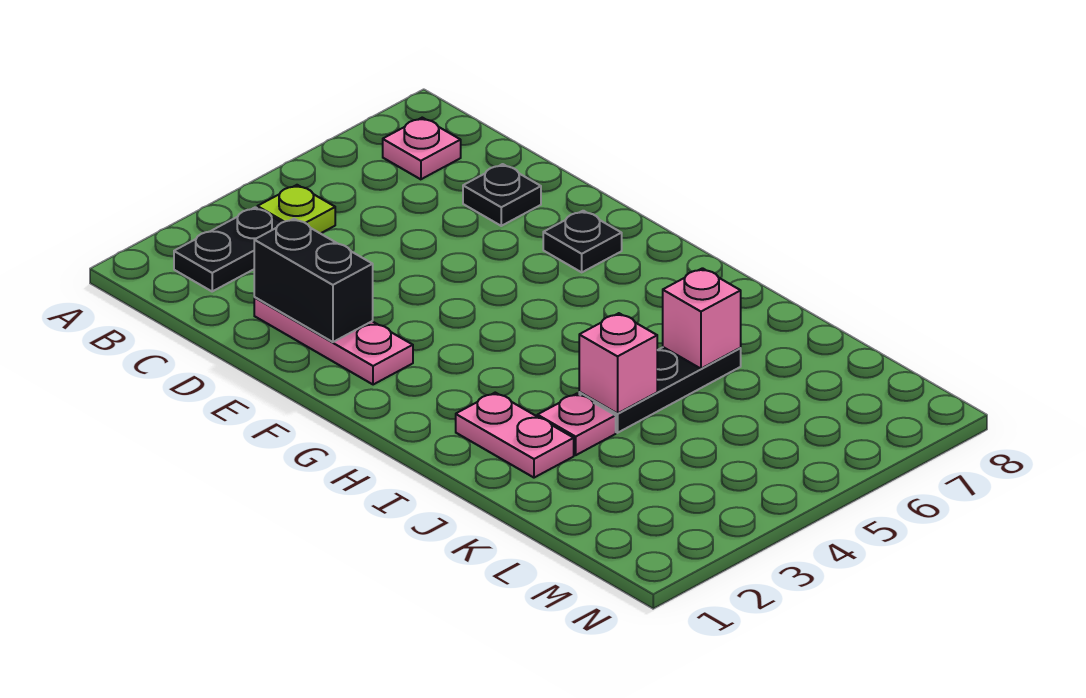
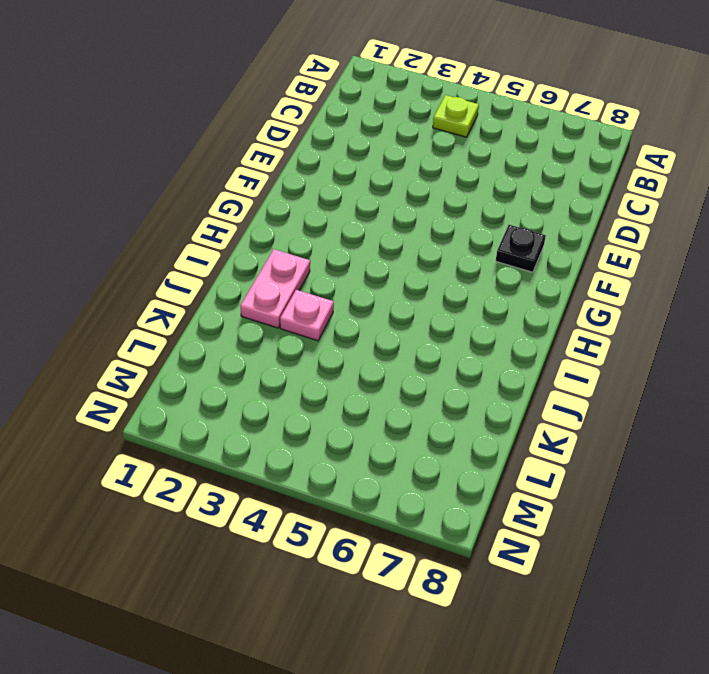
none -> black plate B2:B3 level 1
none -> pink plate B7 level 1
none -> pink plate D2:F2 level 1

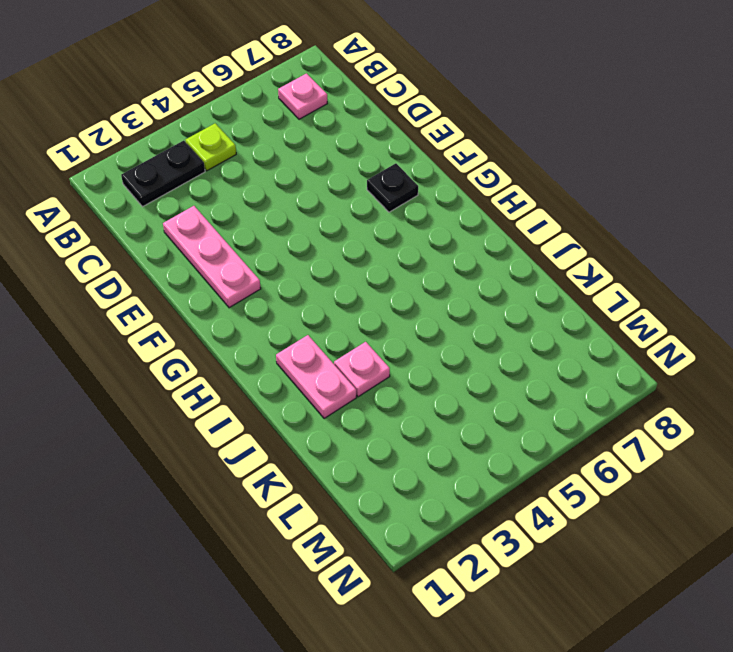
none -> black plate D7 level 1
none -> black plate J4:J6 level 1
none -> black brick D2:E2 level 2

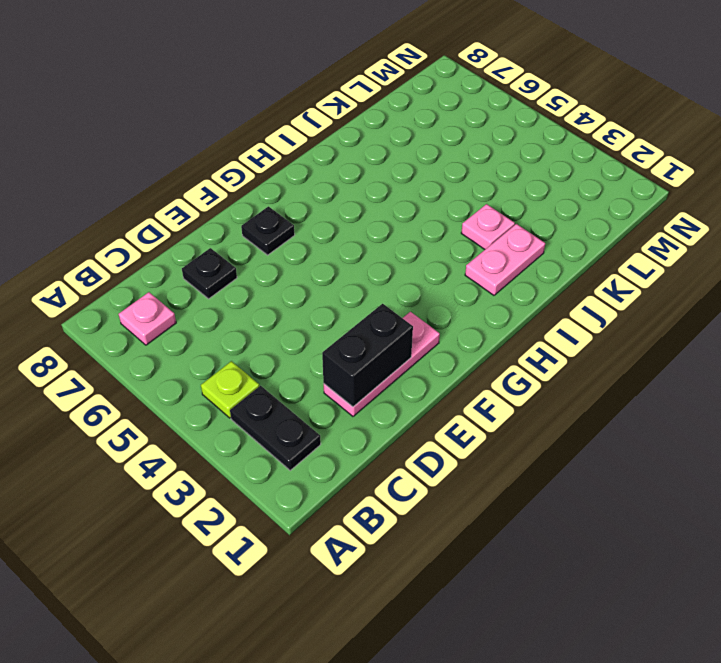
none -> black plate J4:J6 level 1
none -> pink brick J4 level 2
none -> pink brick J6 level 2

